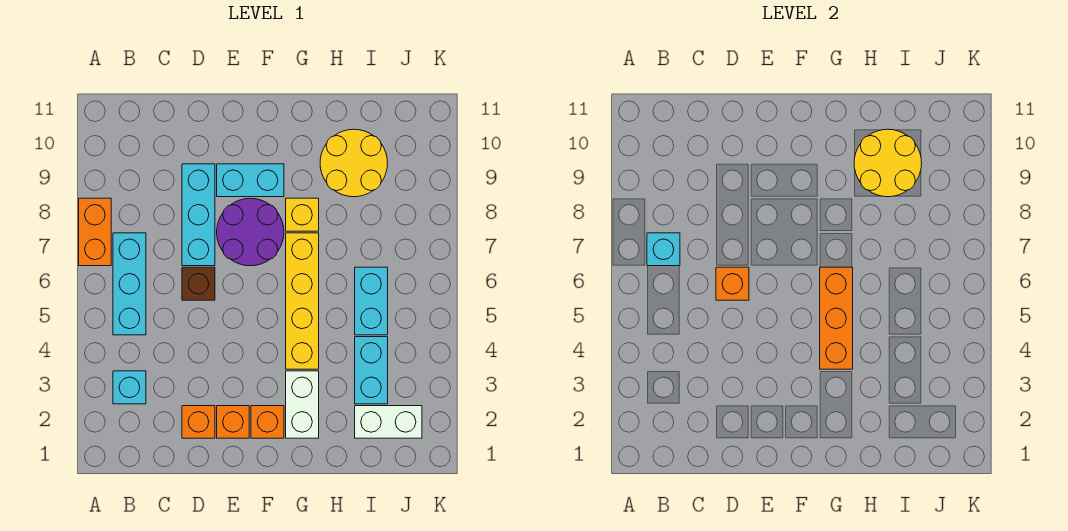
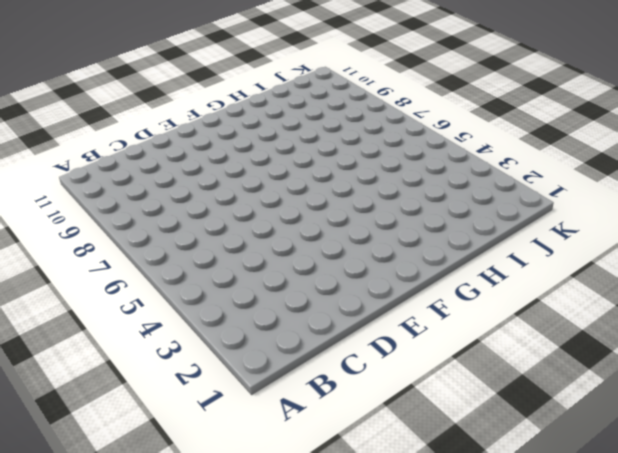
none -> orange brick A7:A8 level 1
none -> cyan brick B3 level 1
none -> cyan brick B5:B7 level 1

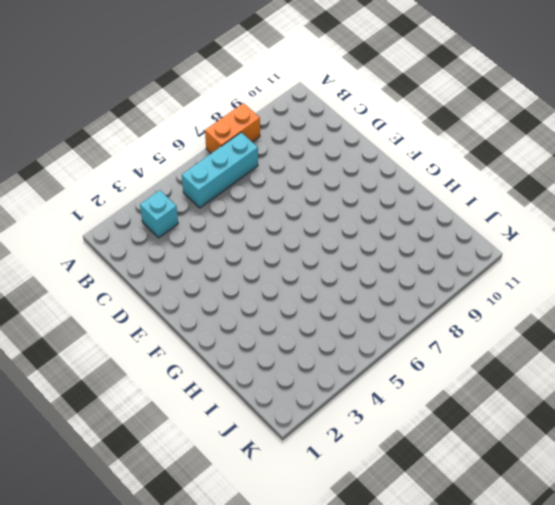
none -> orange brick D2 level 1
none -> brown brick D6 level 1
none -> cyan brick D7:D9 level 1

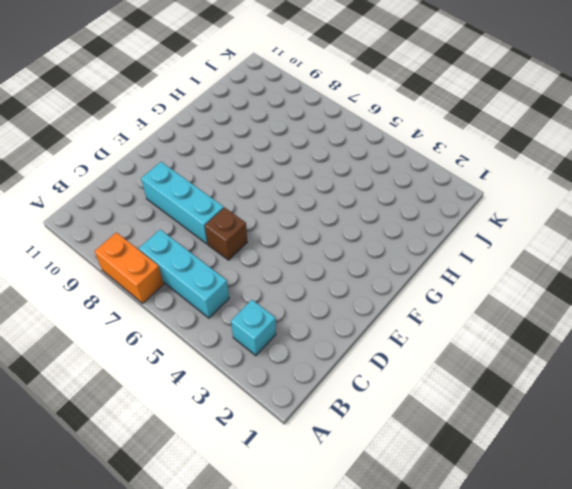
none -> orange brick D2 level 1
none -> orange brick E2 level 1
none -> purple round brick E7:F8 level 1

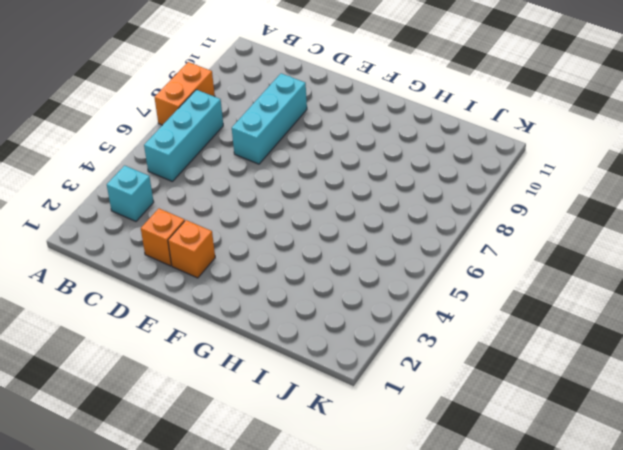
none -> brown brick D6 level 1
none -> purple round brick E7:F8 level 1
none -> cyan brick E9:F9 level 1

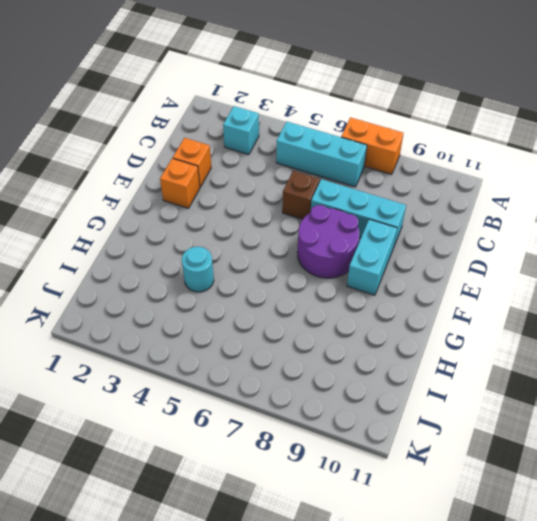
cyan round brick H4 level 1 -> none
none -> orange brick F2 level 1
none -> white brick G2:G3 level 1
none -> yellow brick G4:G7 level 1

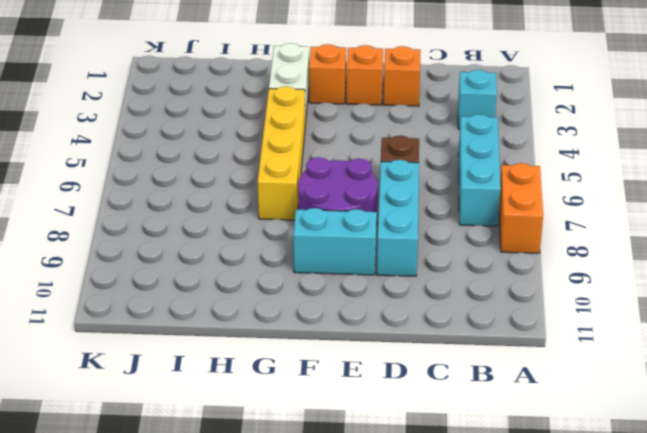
none -> yellow brick G8 level 1
none -> yellow round brick H9:I10 level 1
none -> white brick I2:J2 level 1

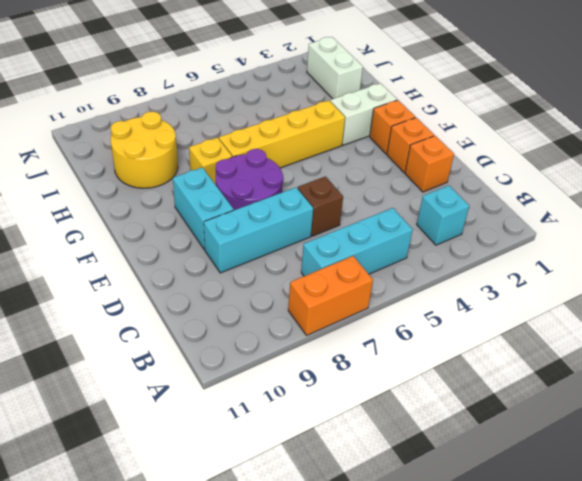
none -> cyan brick I3:I4 level 1
none -> cyan brick I5:I6 level 1
none -> cyan brick B7 level 2

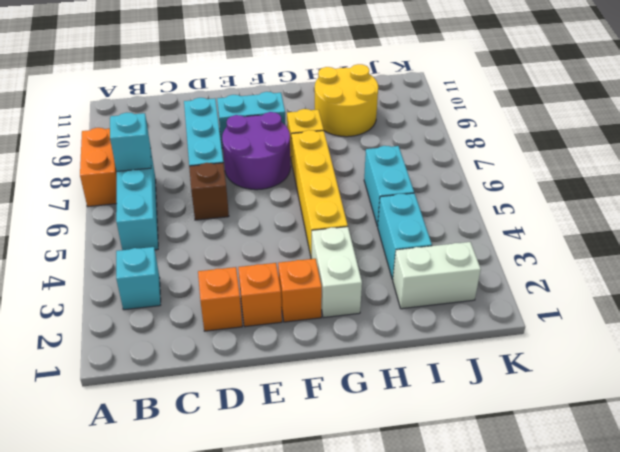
none -> orange brick D6 level 2
none -> orange brick G4:G6 level 2
none -> yellow round brick H9:I10 level 2

